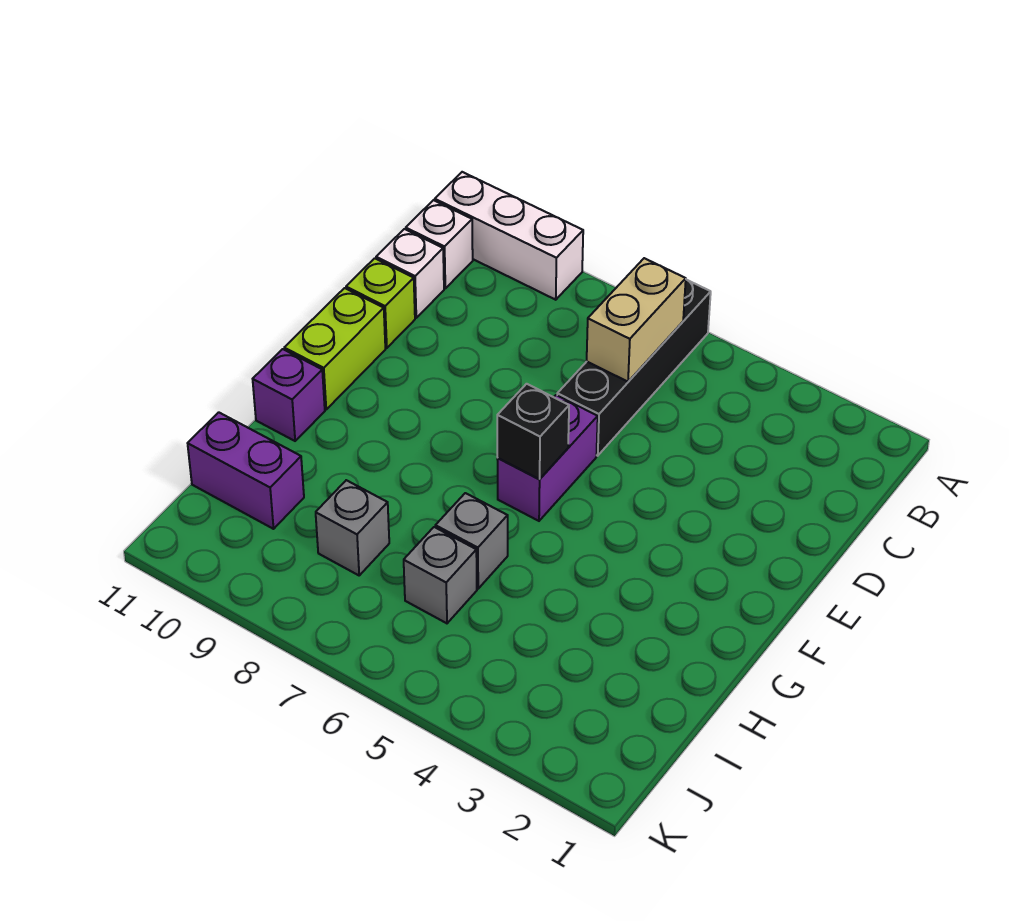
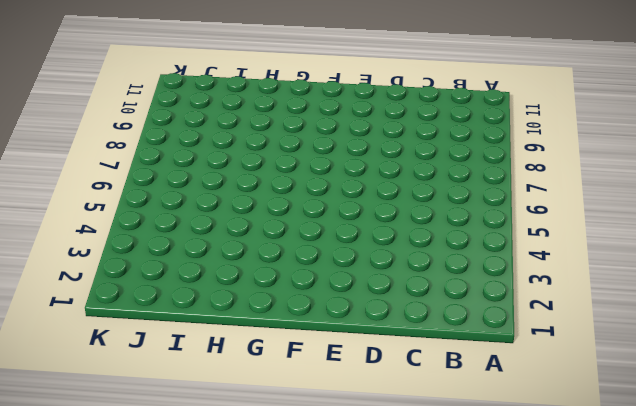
none -> black brick A6:D6 level 1
none -> white brick A9:A11 level 1
none -> white brick B11 level 1

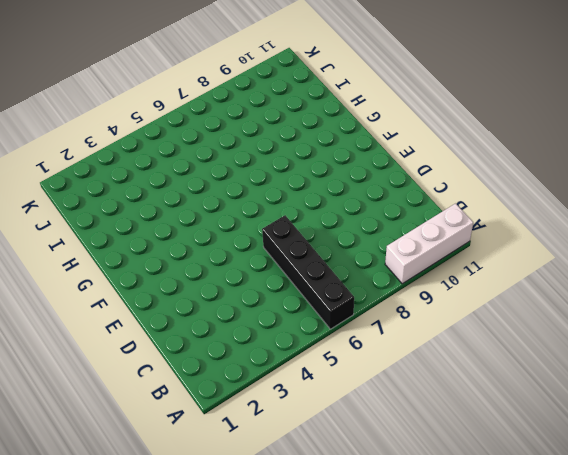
none -> white brick B11 level 1
none -> white brick C11 level 1
none -> lime brick D11 level 1

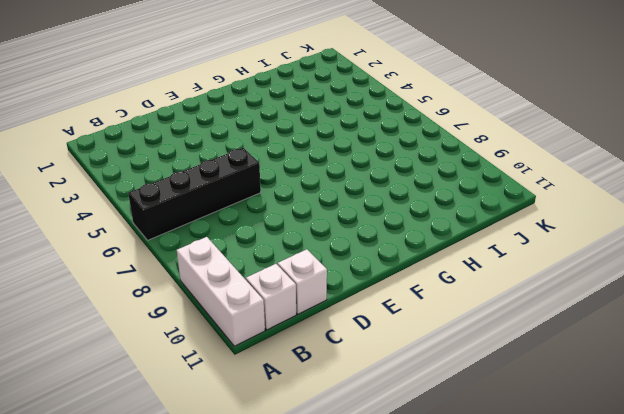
none -> lime brick D11 level 1
none -> purple brick E6:F6 level 1
none -> lime brick E11:F11 level 1

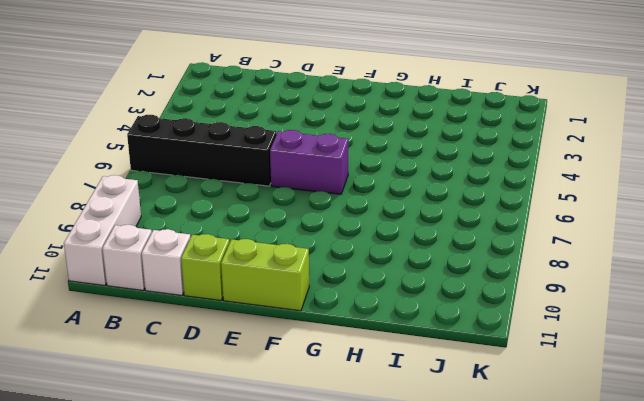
none -> purple brick G11 level 1
none -> grey brick H6 level 1
none -> grey brick I6 level 1

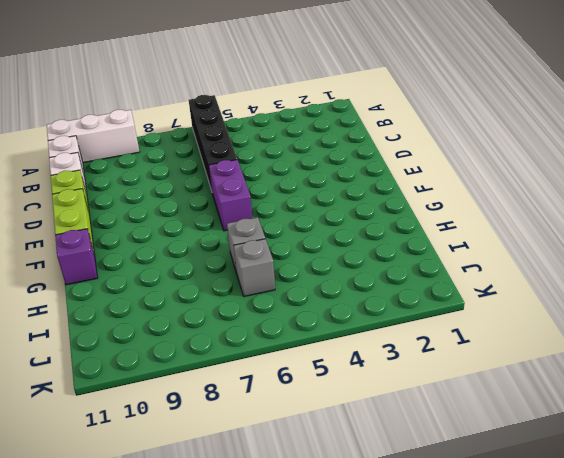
none -> grey brick I8 level 1
none -> purple brick I10:I11 level 1
none -> tan brick B6:C6 level 2

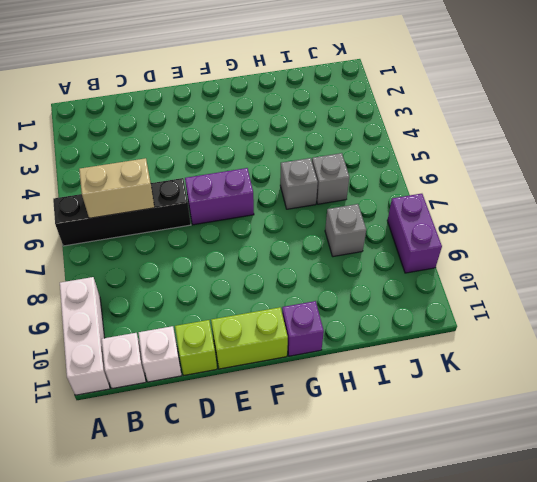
purple brick K8:K9 level 1 -> purple brick I10:I11 level 1
none -> black brick F6 level 2

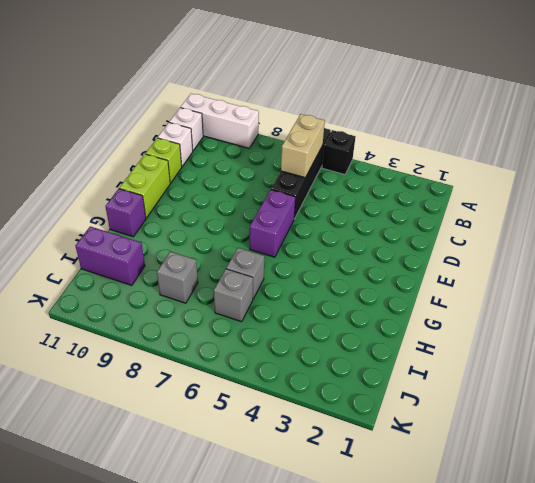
black brick A5 level 1 -> black brick F6 level 2

